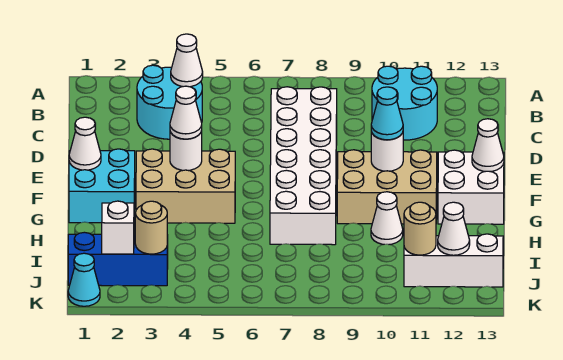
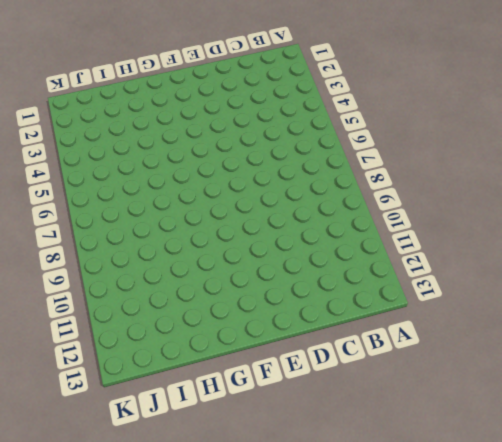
none -> cyan round brick B3:C4 level 1
none -> cyan round brick B10:C11 level 1
none -> white brick C7:H8 level 1

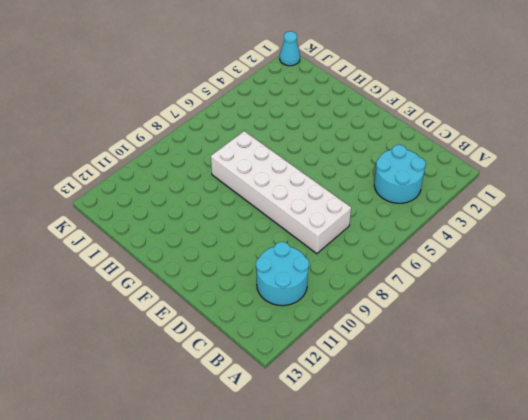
none -> cyan brick F1:G2 level 1
none -> tan brick F3:G5 level 1
none -> tan brick F9:G11 level 1

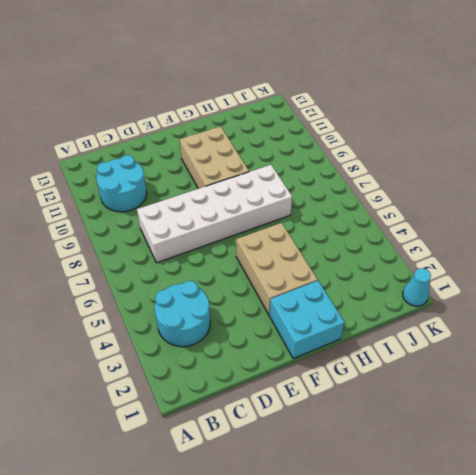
none -> white brick F12:G13 level 1
none -> white cone H10 level 1
none -> blue brick J1:J3 level 1

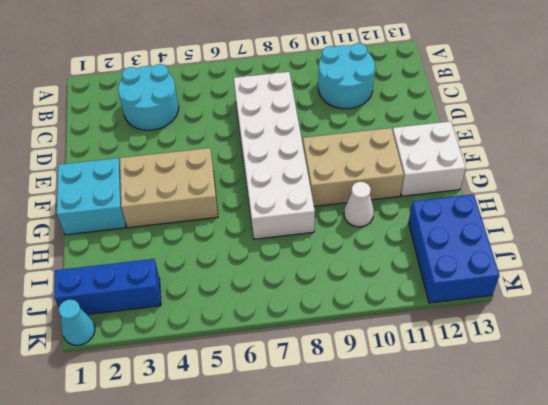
blue brick I12:K13 level 1 -> white brick J11:J13 level 1
none -> white cone B4 level 2
none -> white cone F1 level 2
none -> white round brick F4 level 2

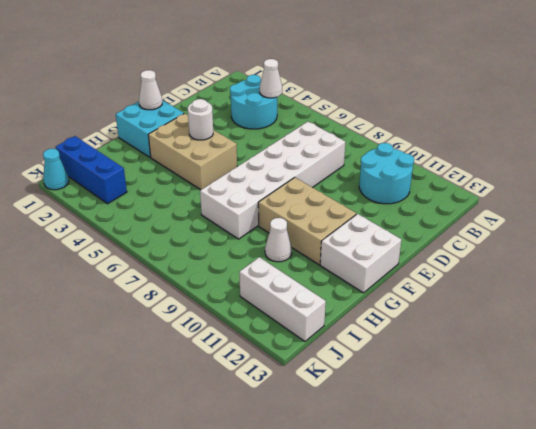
none -> white round brick F10 level 2
none -> white cone F13 level 2
none -> white brick J2 level 2

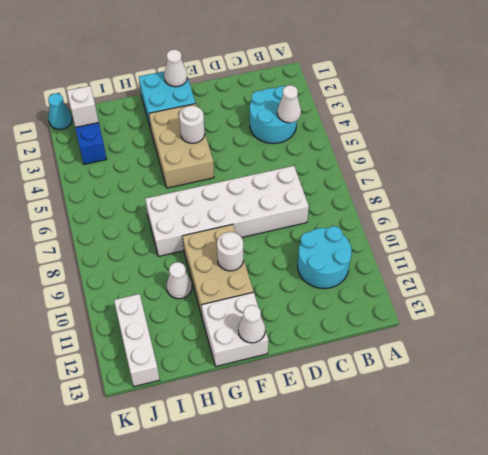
none -> tan round brick J3 level 2
none -> tan round brick J11 level 2
none -> white cone J12 level 2

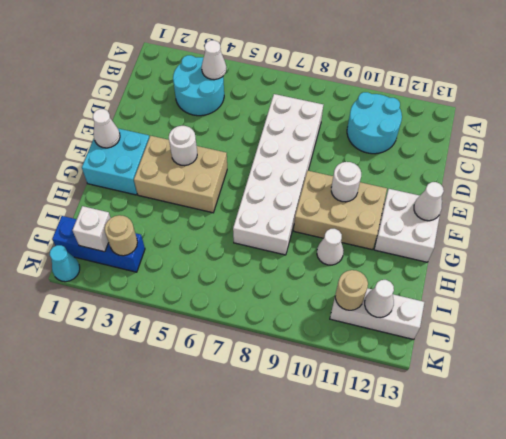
none -> white cone F4 level 3
none -> cyan cone F10 level 3

